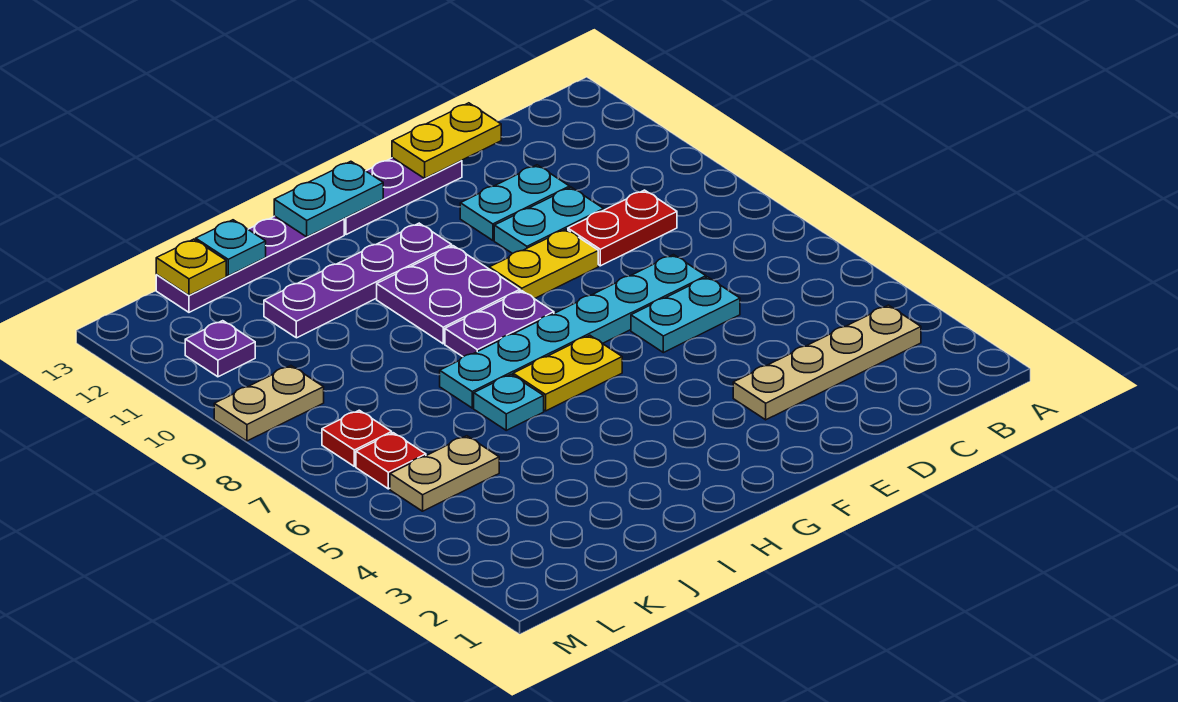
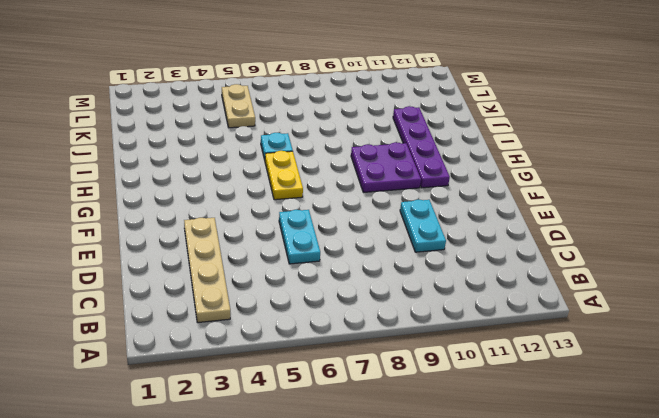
none -> red plate C9:D9 level 1
none -> cyan plate D7:I7 level 1
none -> cyan plate D11:E11 level 1

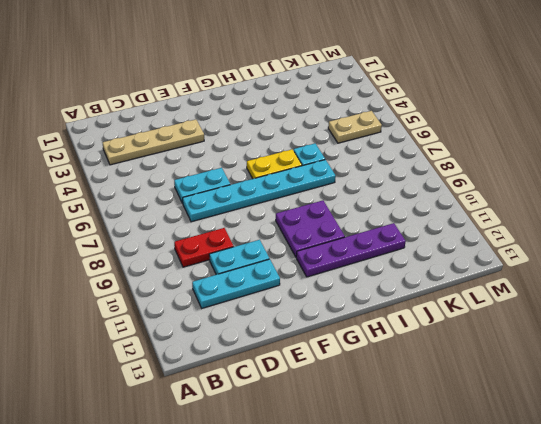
cyan plate C11:E11 level 1 -> cyan plate D11:E11 level 1
none -> yellow plate E9:F9 level 1
none -> purple plate E13:G13 level 1
none -> purple plate G8:H8 level 1

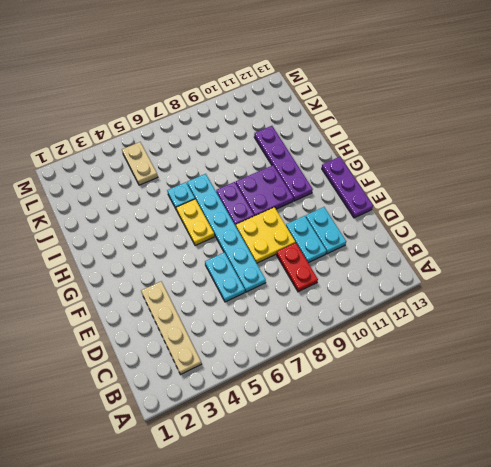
yellow plate E8:F9 level 1 -> yellow plate E9:F9 level 1
none -> purple plate H13:K13 level 1
none -> red plate L6 level 1
none -> red plate L7 level 1

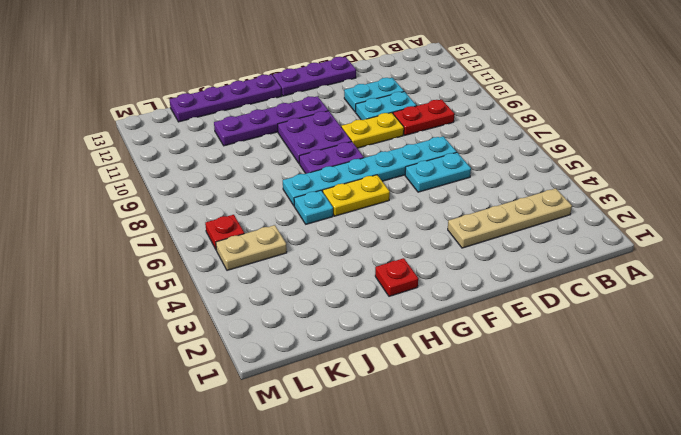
red plate H2 level 1 -> red plate L7 level 1
none -> tan plate L9:M9 level 1
none -> purple plate L11 level 1
none -> yellow plate D13:E13 level 2

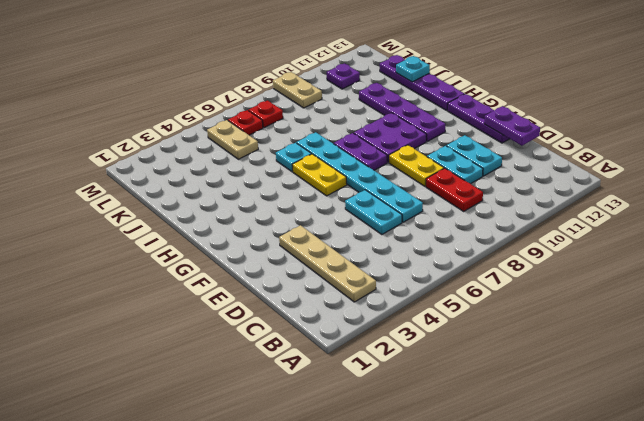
purple plate D13:E13 level 2 -> yellow plate D13:E13 level 2
none -> cyan plate G13:H13 level 2
none -> yellow plate K13 level 2

